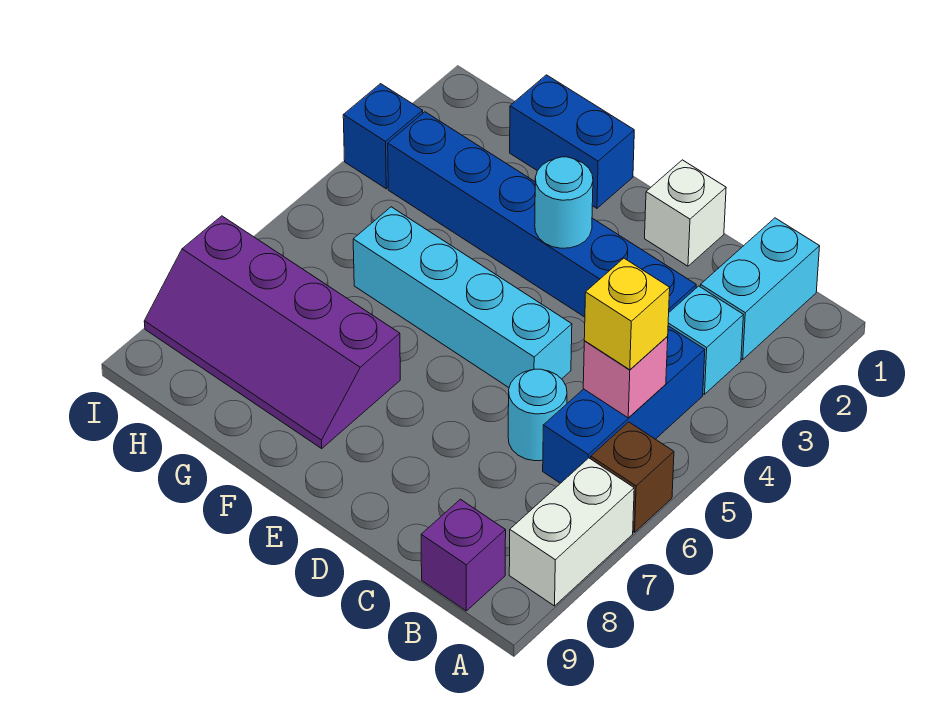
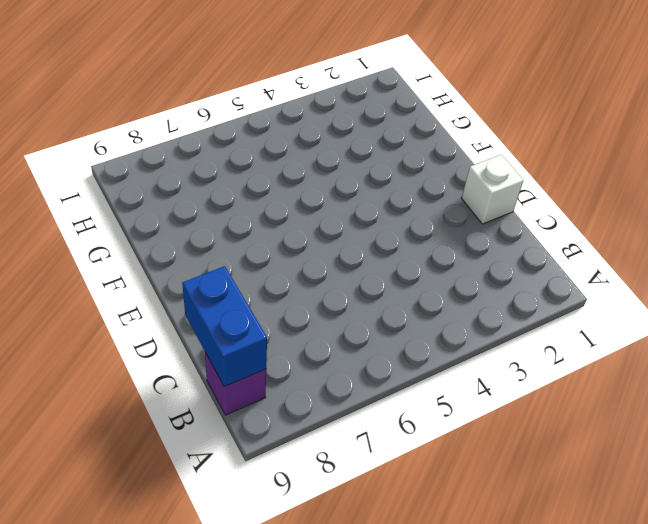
blue brick B9:C9 level 2 -> blue brick F1:G1 level 1
none -> brown brick A6 level 1
none -> white brick A7:A8 level 1
none -> cyan brick B1:B2 level 1

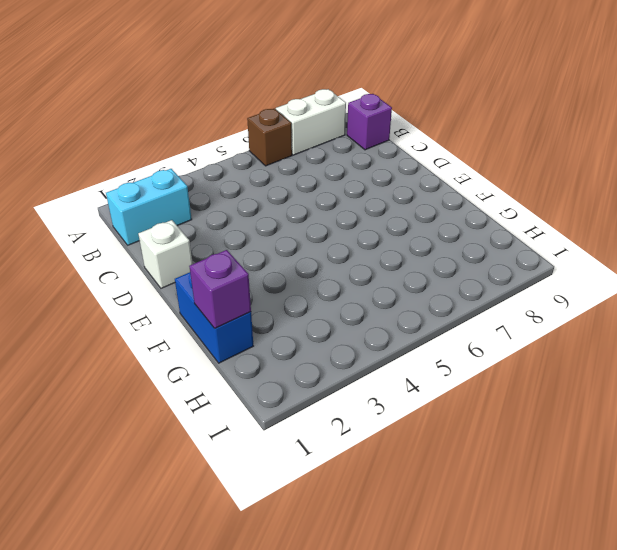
purple brick G1 level 2 -> none
none -> cyan brick B3 level 1
none -> blue brick B4:B6 level 1
none -> blue brick C3:H3 level 1

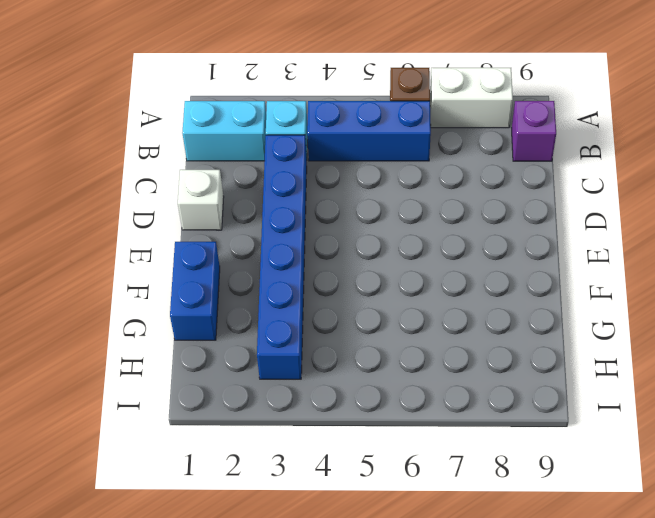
none -> cyan round brick C6 level 1
none -> cyan brick D5:G5 level 1
none -> purple slope F7:I8 level 1 top 7

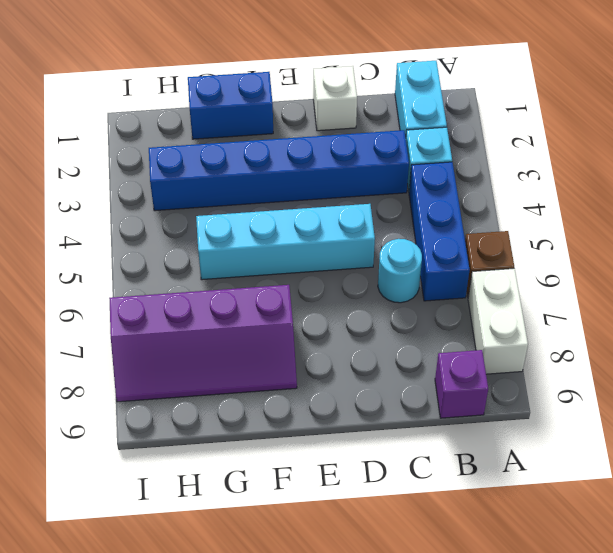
none -> blue brick I3 level 1
none -> pink brick B5 level 2
none -> cyan round brick E3 level 2

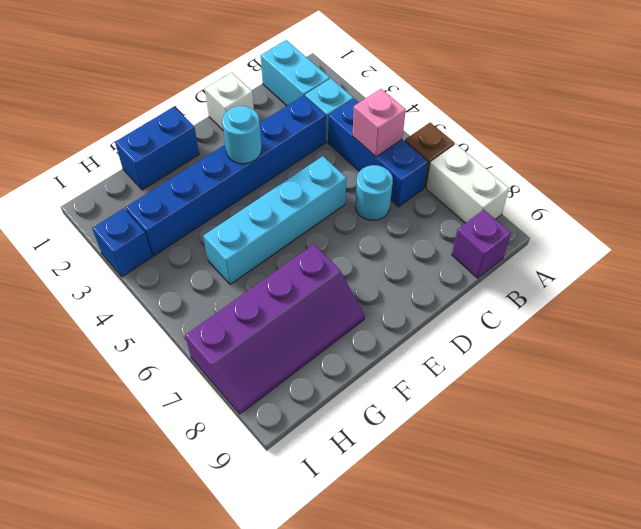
none -> yellow brick B5 level 3

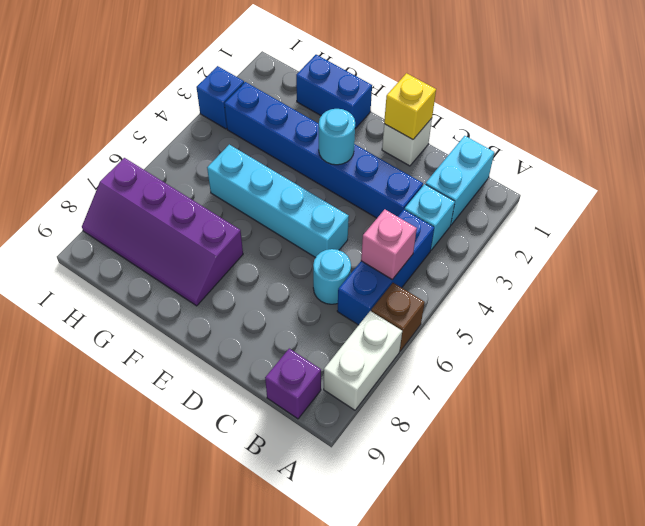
yellow brick D1 level 2 -> yellow brick B5 level 3

